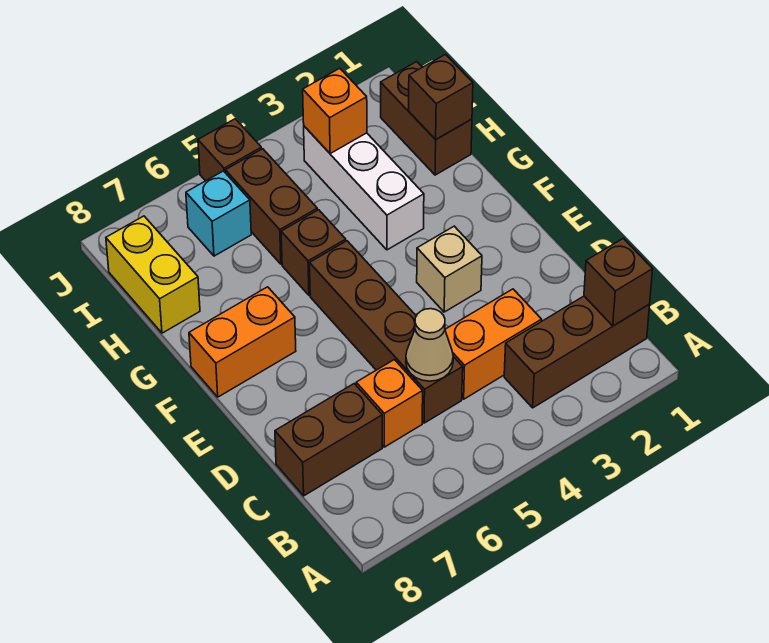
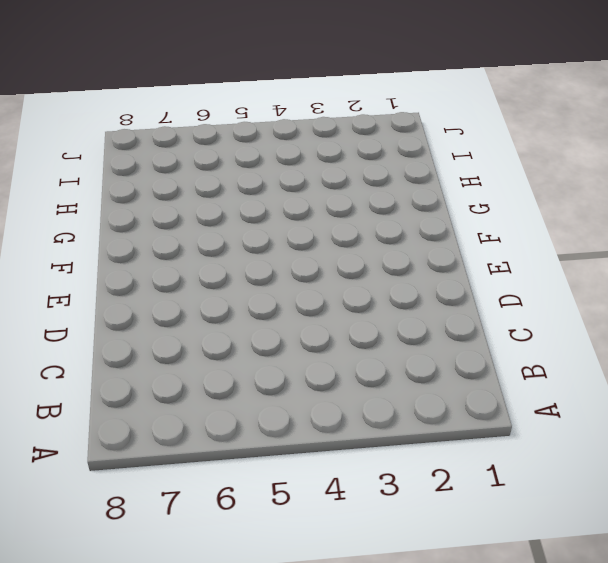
none -> brown brick B1:B3 level 1
none -> orange brick C3:C4 level 1
none -> brown brick C5:F5 level 1

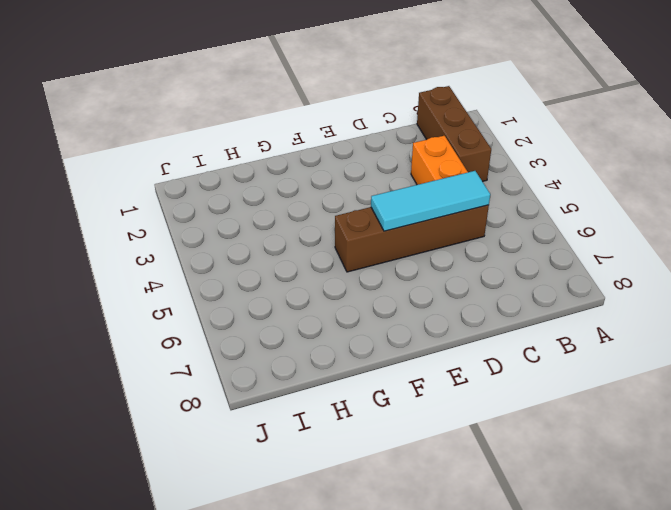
cyan tile C5:E5 level 2 -> tan cone C5 level 2
none -> orange brick C6 level 1
none -> brown brick C7:C8 level 1
none -> tan brick E3 level 1

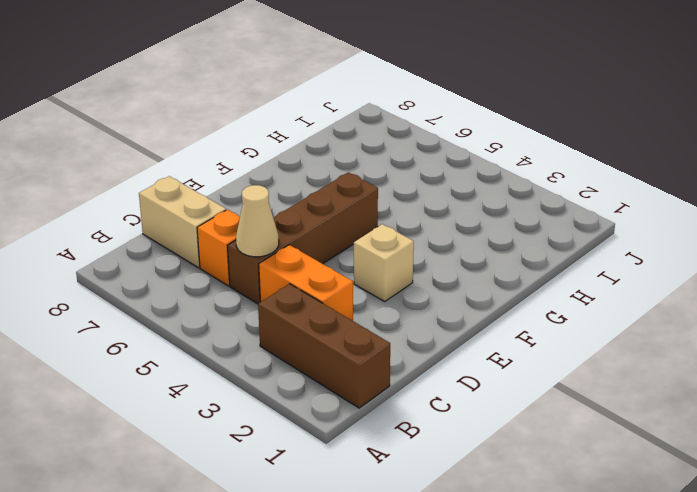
tan brick C7:C8 level 1 -> brown brick C7:C8 level 1
none -> orange brick F7:F8 level 1
none -> white brick G3:I3 level 1
none -> brown brick G5 level 1

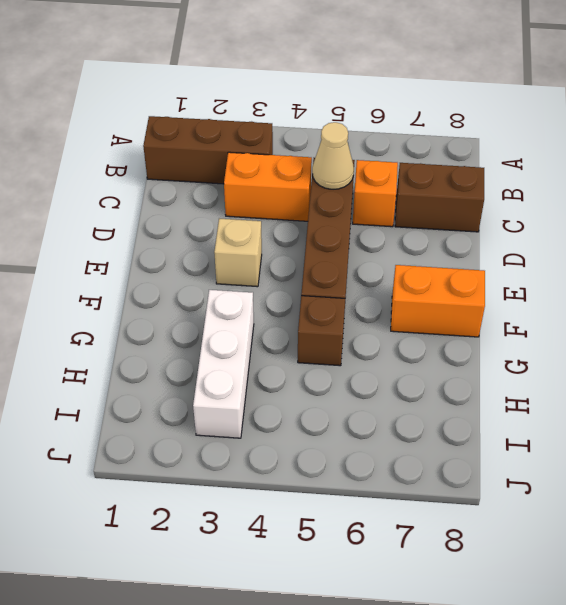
none -> brown brick H1:I1 level 1
none -> brown brick H5:I5 level 1
none -> yellow brick H8:I8 level 1

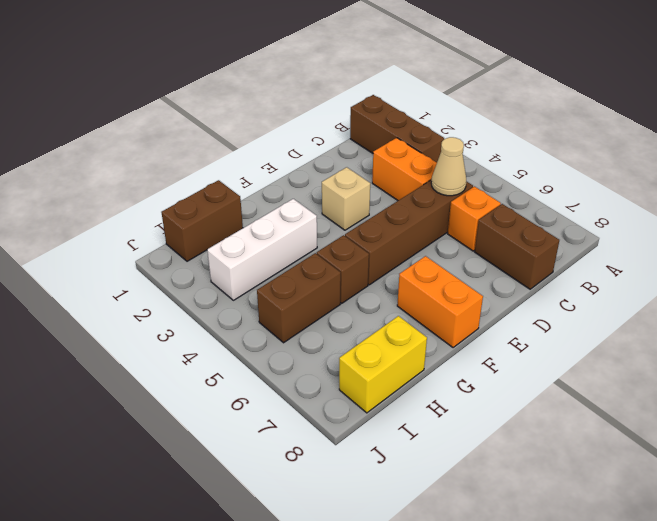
none -> cyan brick I6 level 1
none -> brown brick J5 level 1
none -> brown brick B1 level 2

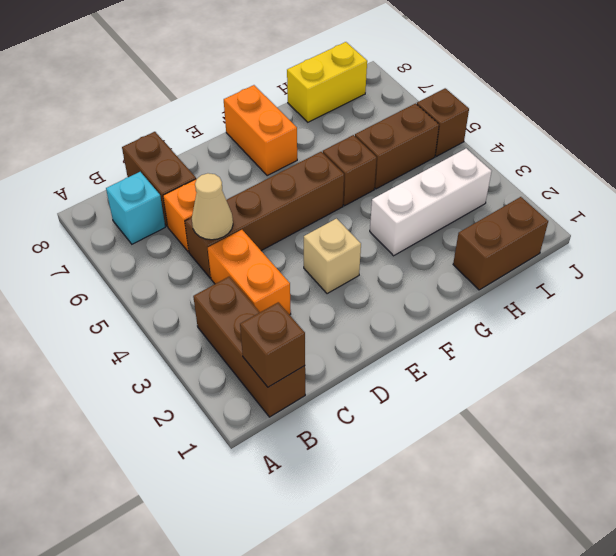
cyan brick B7 level 1 -> cyan brick I6 level 1
none -> brown brick H1 level 2
none -> orange brick I3 level 2

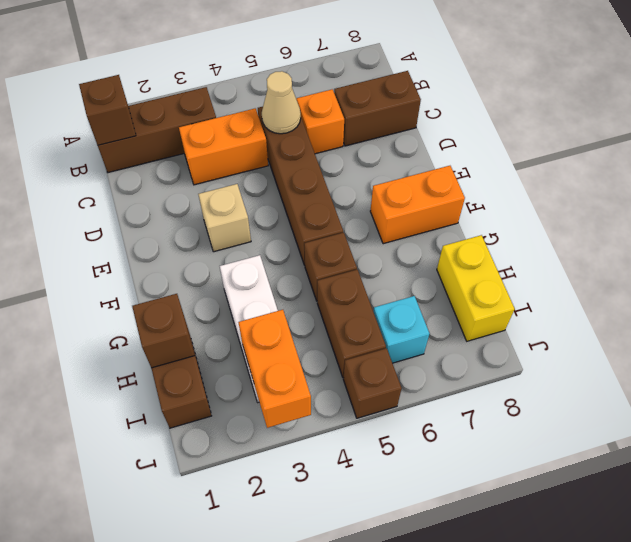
orange brick I3:J3 level 2 -> orange brick I3 level 2

